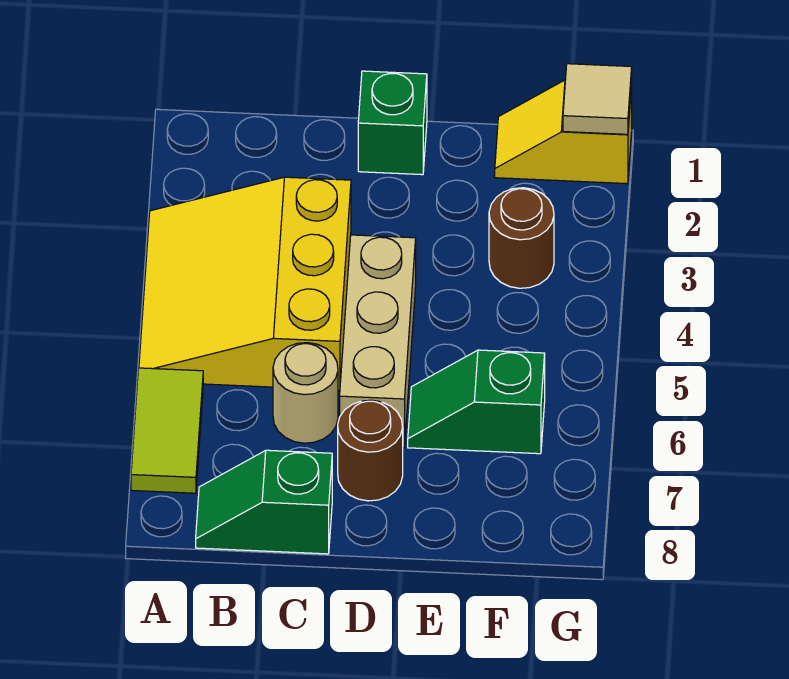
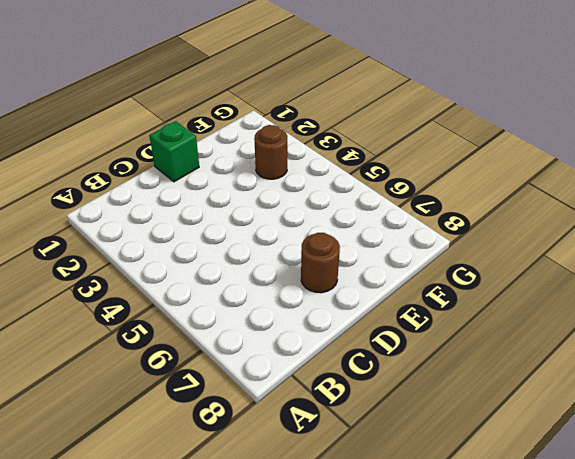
none -> yellow slope A3:C5 level 1 top C
none -> lime tile A6:A7 level 1

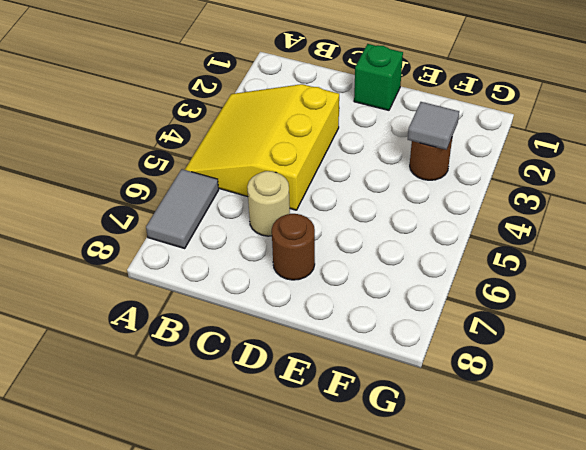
grey tile A6:A7 level 1 -> lime tile A6:A7 level 1
grey tile F3 level 2 -> none
none -> green slope B8:C8 level 1 top C
none -> tan brick D4:D6 level 1

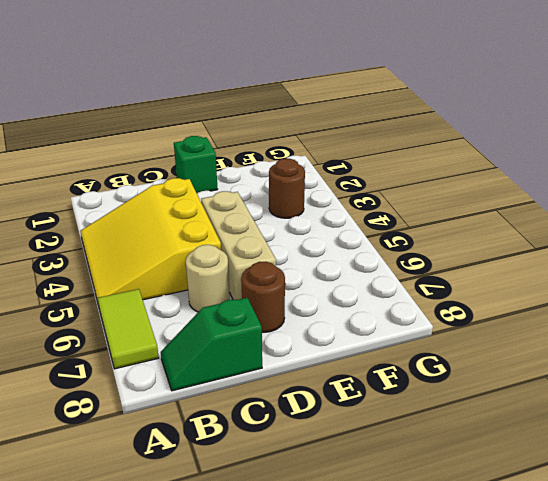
none -> green slope E6:F6 level 1 top F
none -> yellow slope F1:G1 level 1 top G

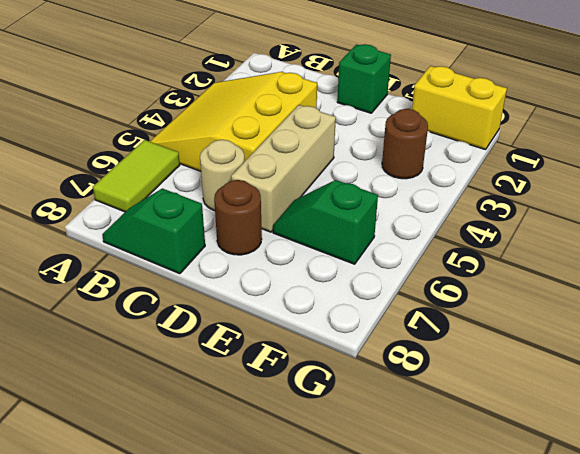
yellow brick F1:G1 level 1 -> yellow slope F1:G1 level 1 top G
none -> tan tile G1 level 2

